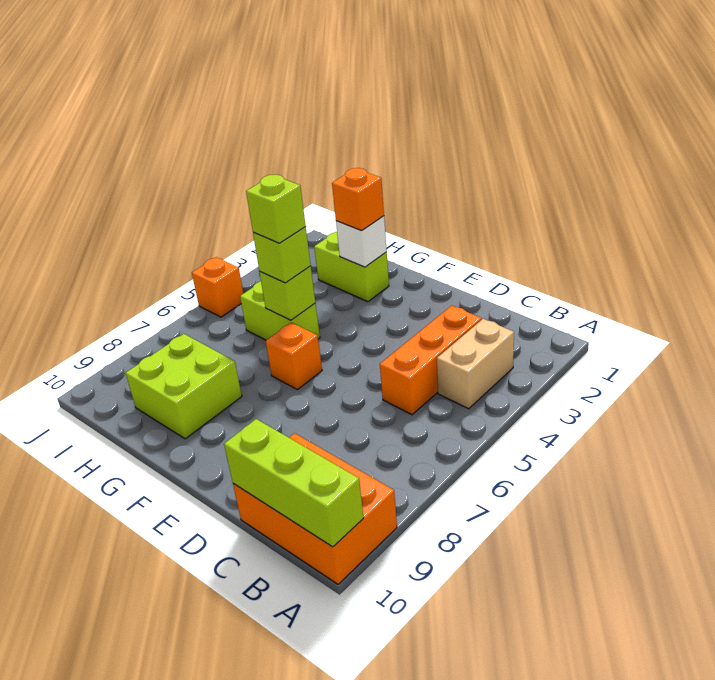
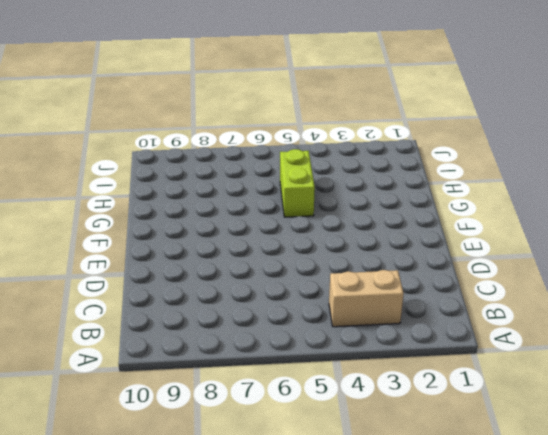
none -> orange brick A9:C10 level 1
none -> orange brick C3:C5 level 1
none -> orange brick F6 level 1

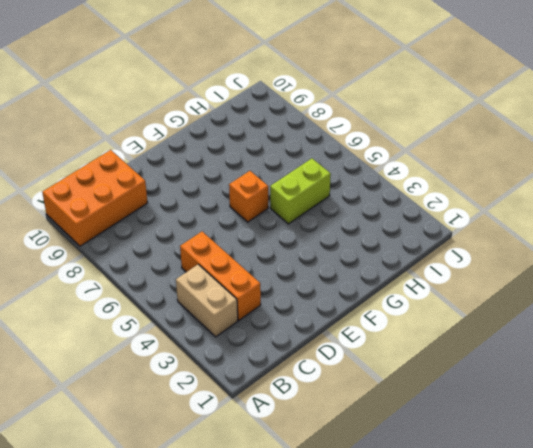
none -> lime brick G2:H2 level 1
none -> lime brick G8:H9 level 1
none -> orange brick J5 level 1

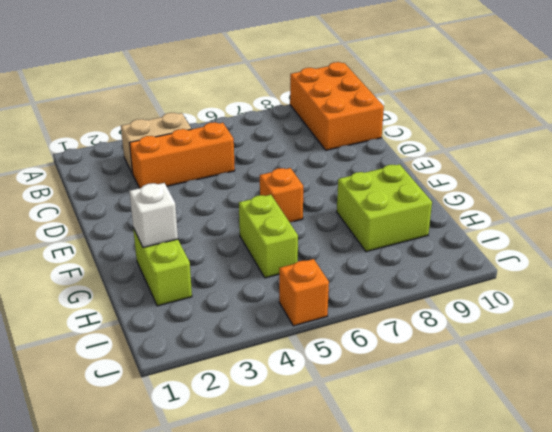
none -> lime brick A10:C10 level 2
none -> lime brick G5 level 2
none -> orange brick G2 level 3

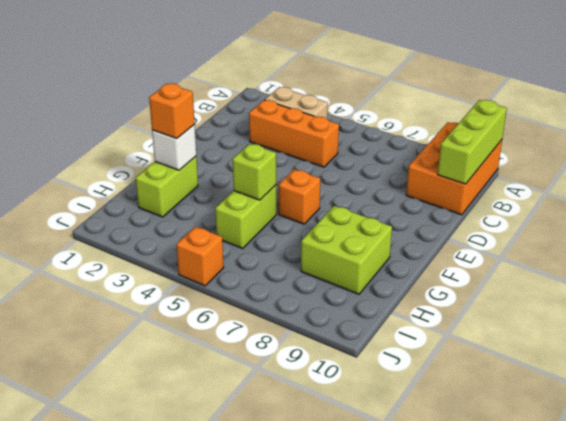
none -> lime brick G5 level 3
none -> lime brick G5 level 4

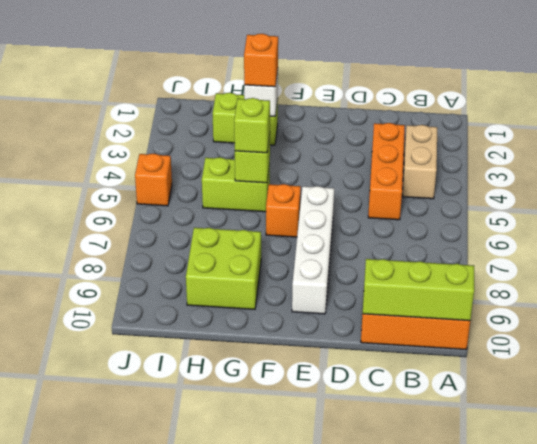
white brick E6:E9 level 1 -> none
none -> lime brick G5 level 4

